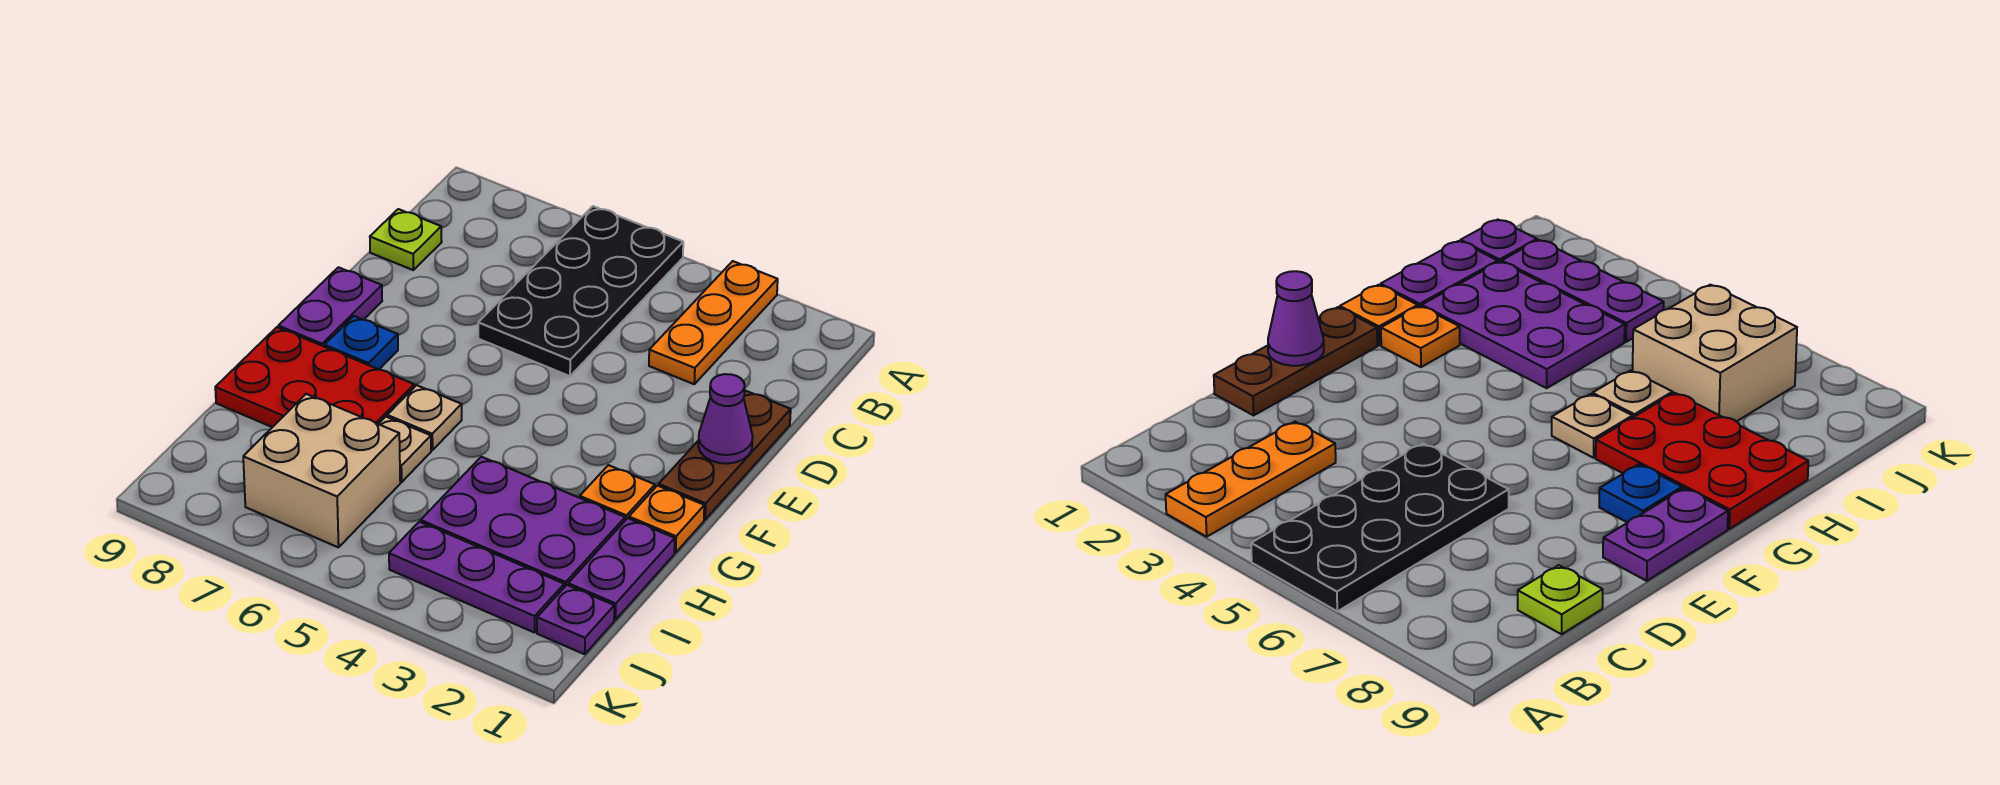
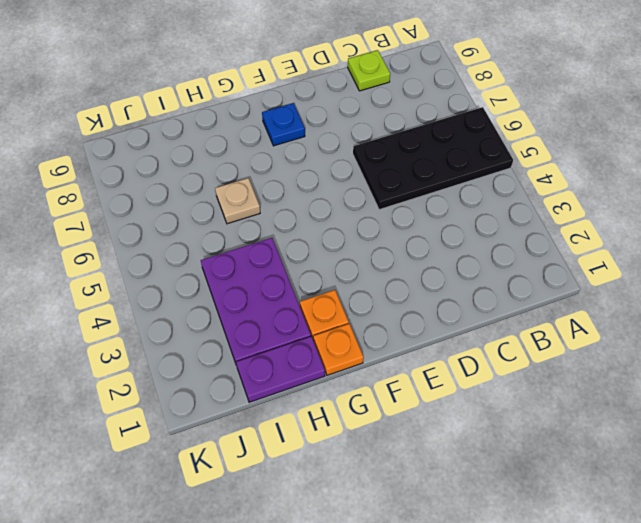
none -> orange plate A3:C3 level 1
none -> brown plate D1:F1 level 1
none -> purple plate E9:F9 level 1

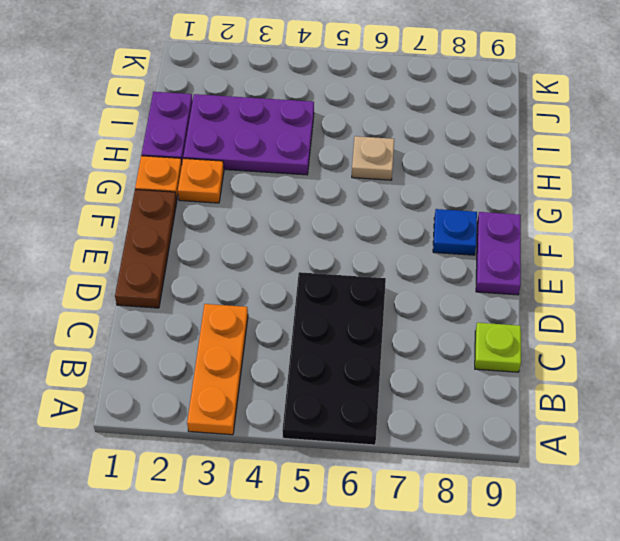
none -> tan plate G6 level 1
none -> red plate G7:H9 level 1
none -> tan brick I6:J7 level 1

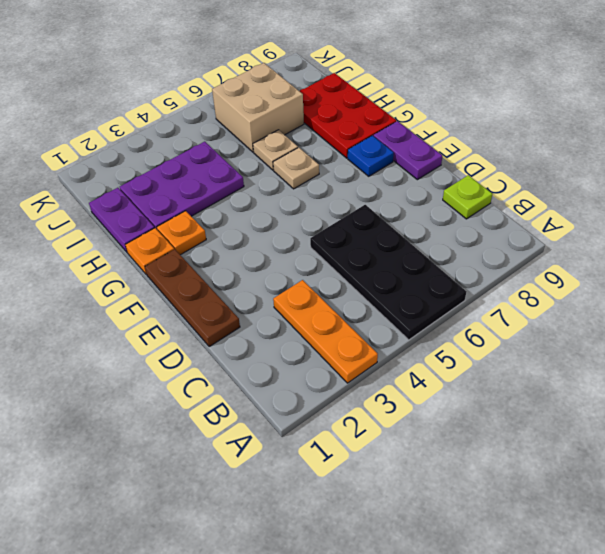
red plate G8:I9 level 1 -> red plate G7:H9 level 1
none -> purple plate J1 level 1
none -> purple plate J2:J4 level 1
none -> purple cone E1 level 2

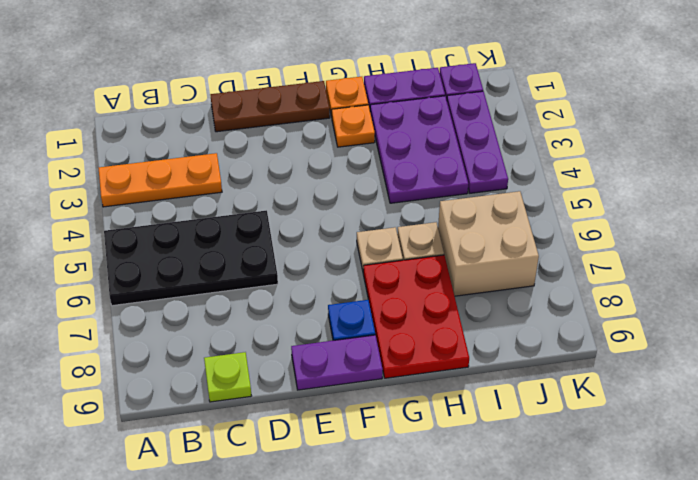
none -> purple cone E1 level 2

